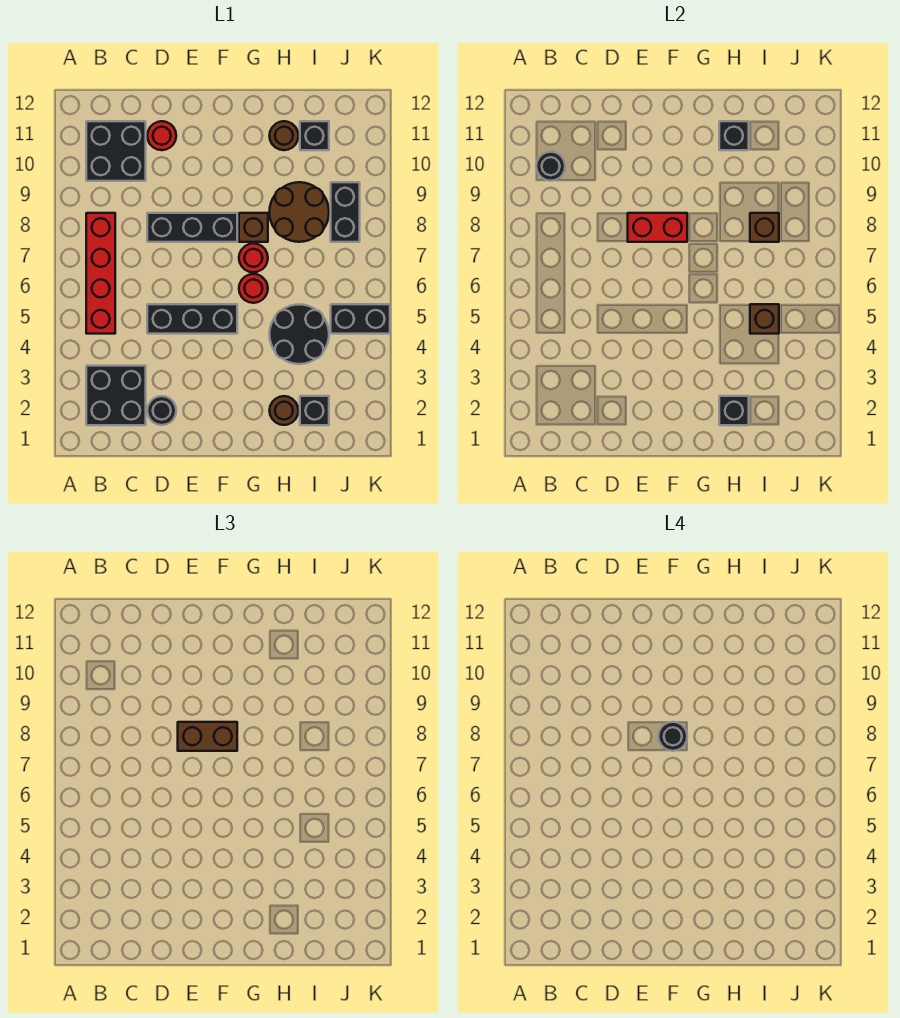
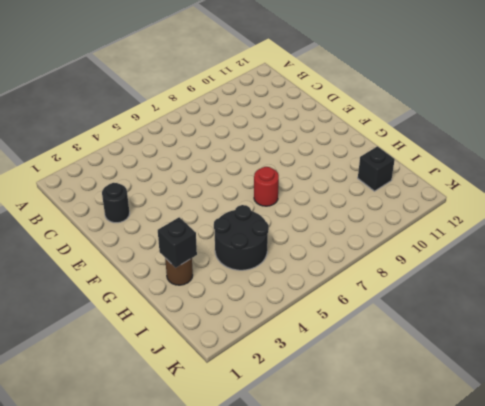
none -> black brick B2:C3 level 1
none -> red brick B5:B8 level 1
none -> black brick B10:C11 level 1

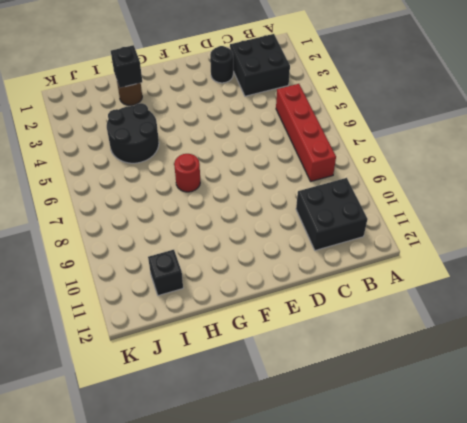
none -> black brick D5:F5 level 1
none -> black brick D8:F8 level 1
none -> red round brick D11 level 1

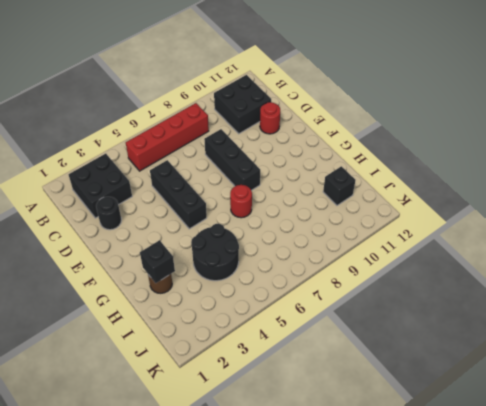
none -> red round brick G6 level 1
none -> brown brick G8 level 1
none -> brown round brick H8:I9 level 1

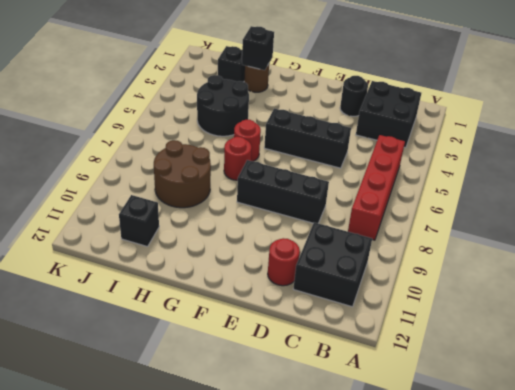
none -> brown brick G8 level 1
none -> brown round brick H11 level 1
none -> black brick J5:K5 level 1

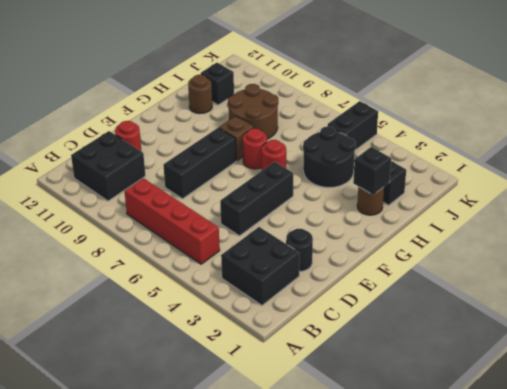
none -> black brick J8:J9 level 1
none -> black round brick B10 level 2
none -> red brick E8:F8 level 2

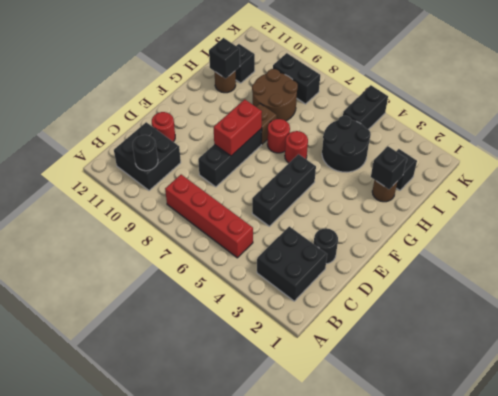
none -> brown brick I5 level 2
none -> brown brick I8 level 2
none -> brown brick E8:F8 level 3

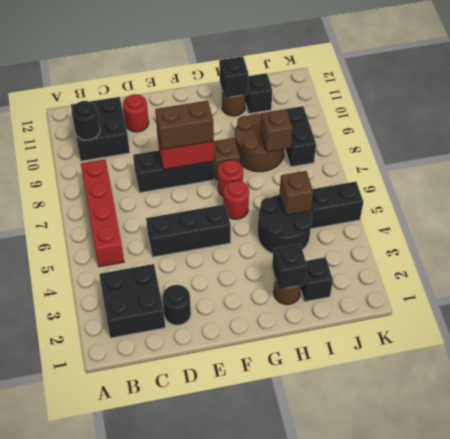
none -> black round brick F8 level 4

